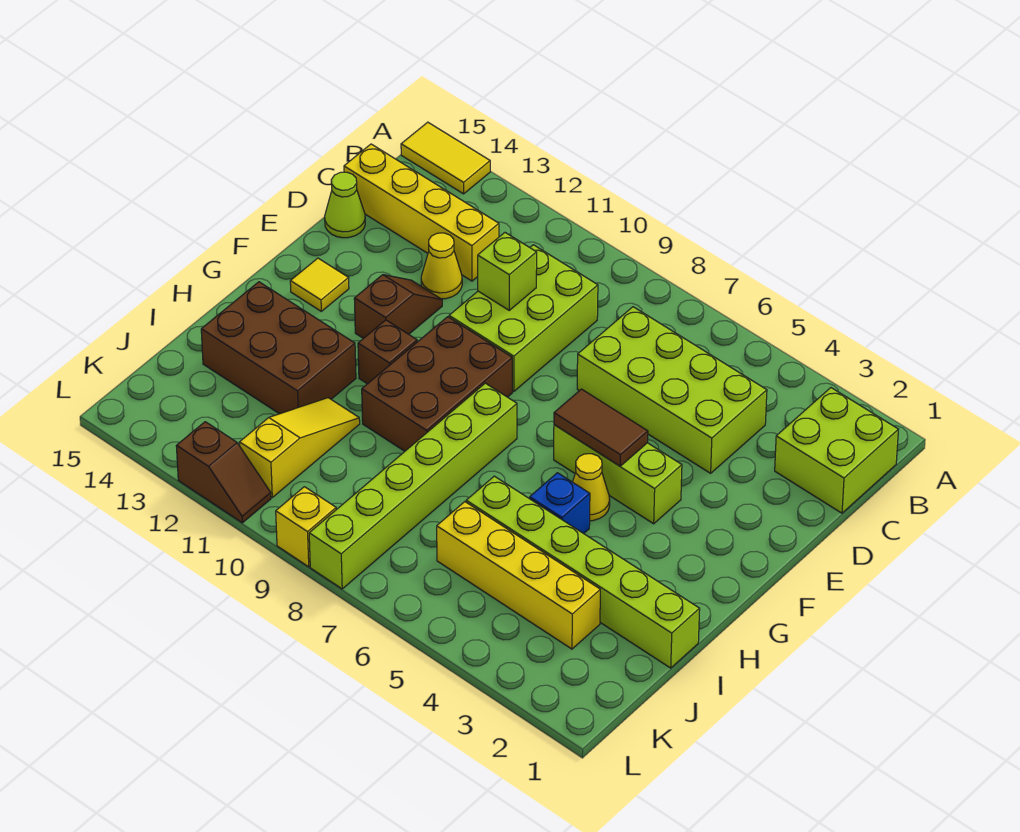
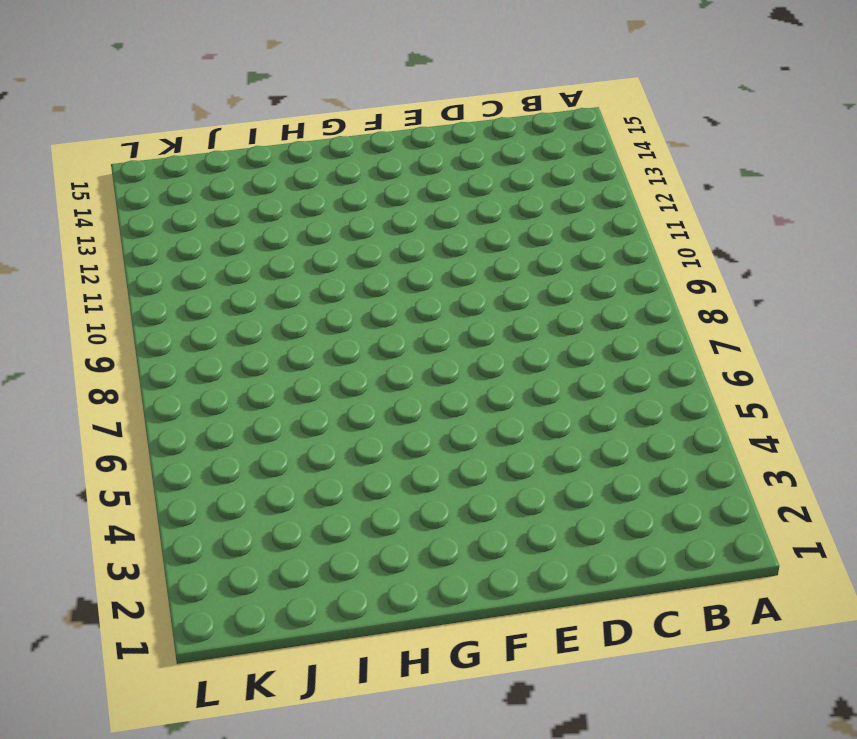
none -> yellow tile A14:A15 level 1
none -> lime brick B1:C2 level 1
none -> lime brick C4:D7 level 1

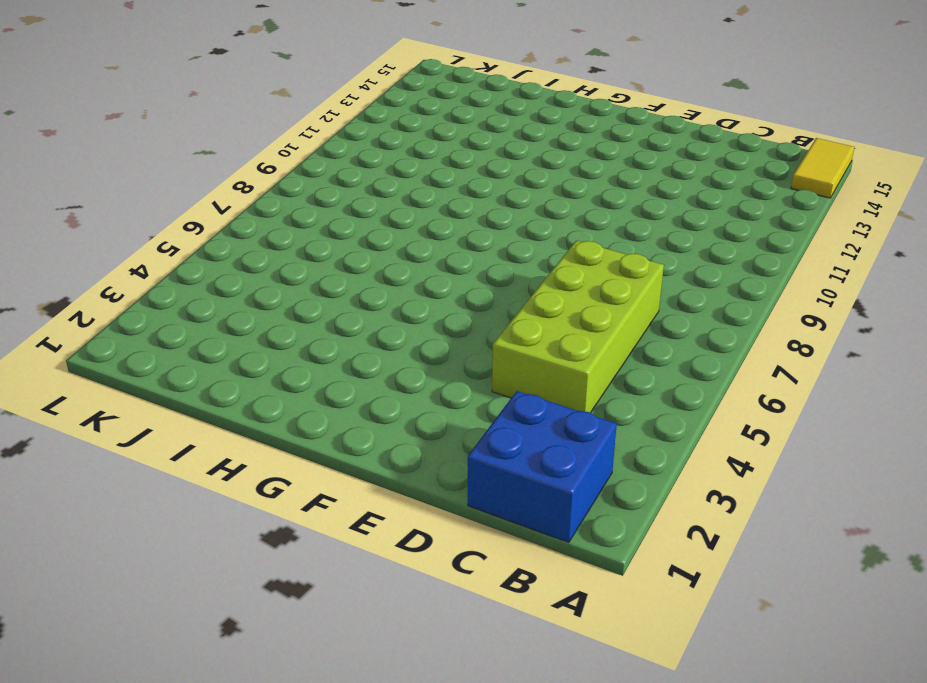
blue brick B1:C2 level 1 -> lime brick B1:C2 level 1
none -> lime brick C9:E10 level 1
none -> yellow brick C12:C15 level 1
none -> yellow cone D12 level 1

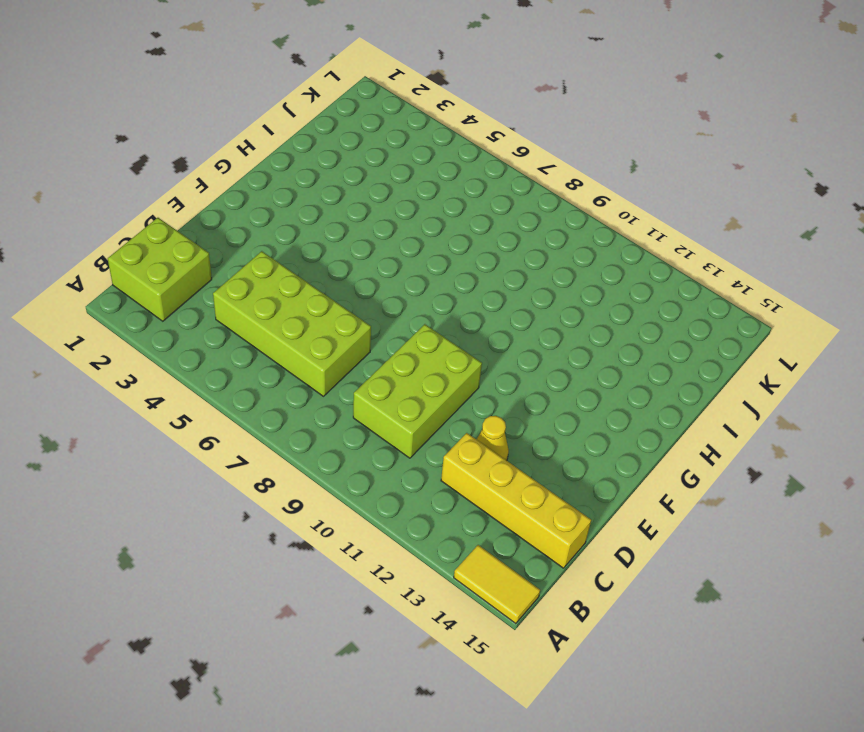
none -> lime cone D15 level 1
none -> brown slope E12:F12 level 1 top F
none -> lime brick F4:F6 level 1

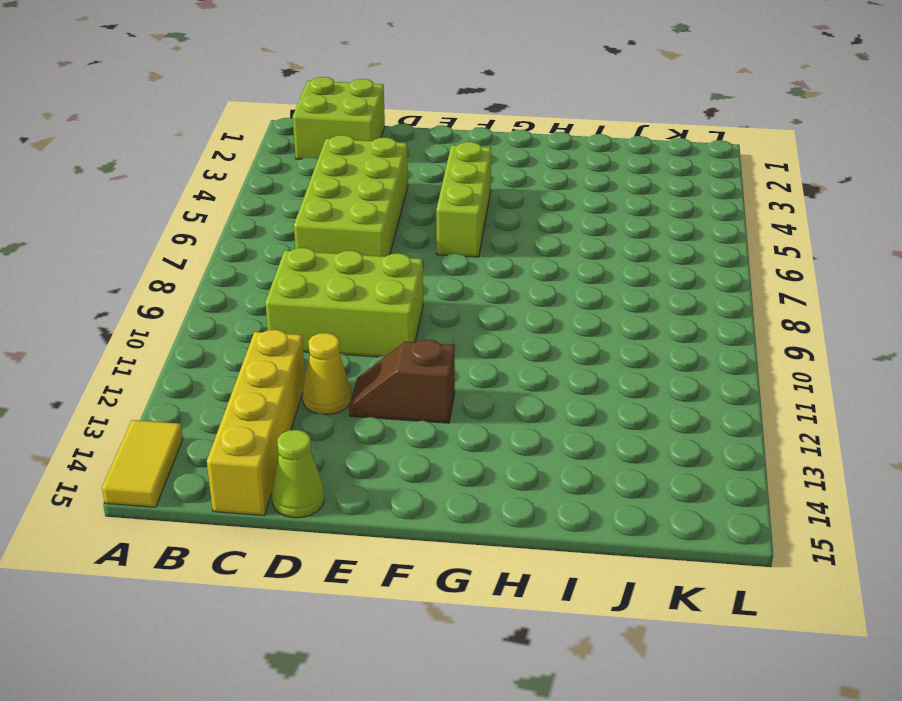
none -> brown brick F9:H10 level 1
none -> yellow tile F14 level 1
none -> yellow cone G5 level 1

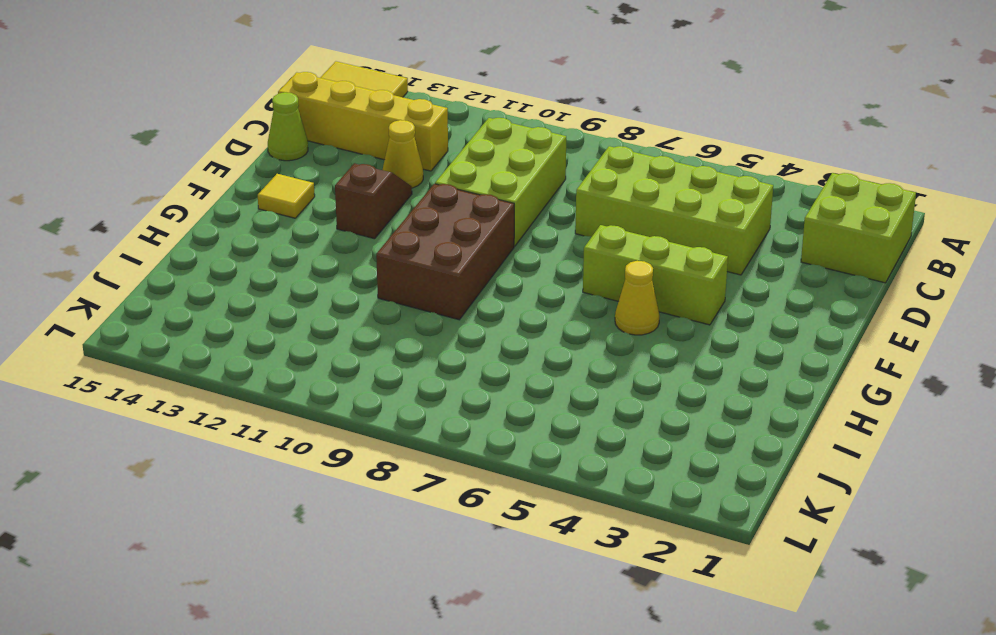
none -> lime brick G8:L8 level 1
none -> brown brick G11 level 1
none -> blue brick H5 level 1

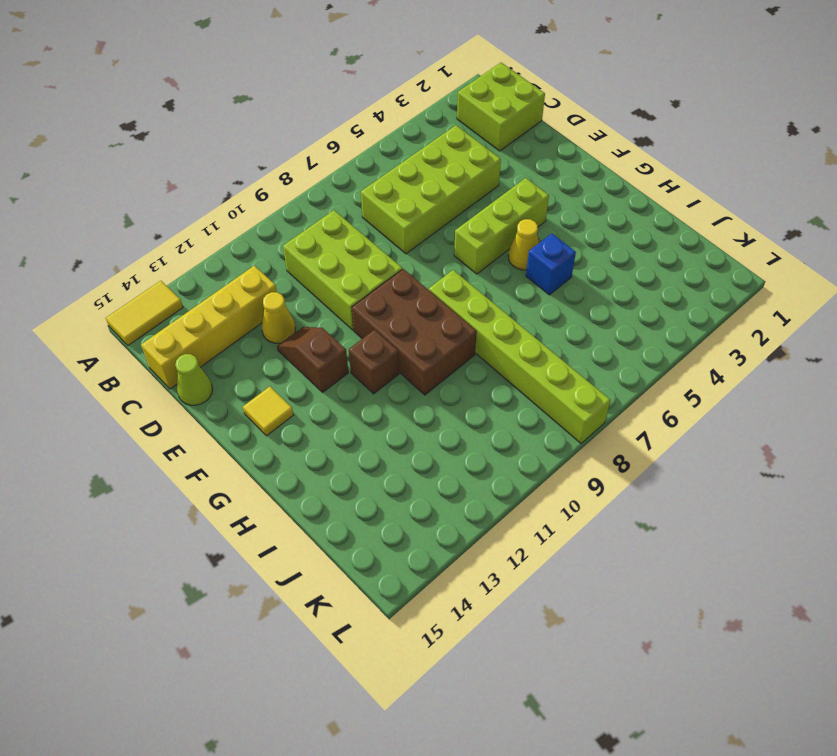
none -> brown brick H12:I14 level 1
none -> lime brick I1:I6 level 1
none -> yellow slope I11:K11 level 1 top K

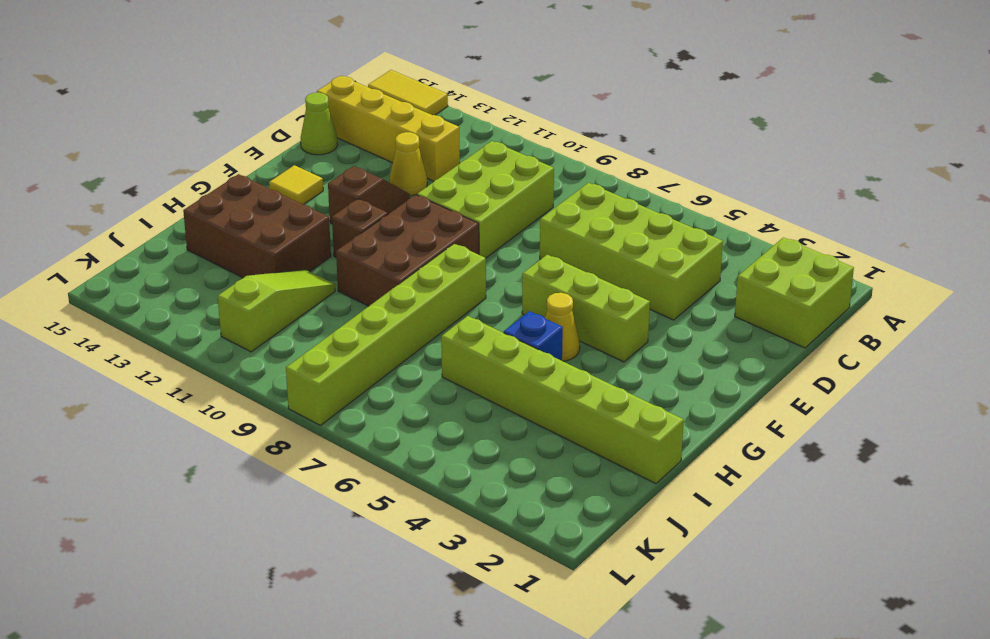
lime slope I11:K11 level 1 top K -> yellow slope I11:K11 level 1 top K
none -> yellow brick J3:J6 level 1
none -> yellow brick L9 level 1
none -> brown slope L11:L12 level 1 top 12

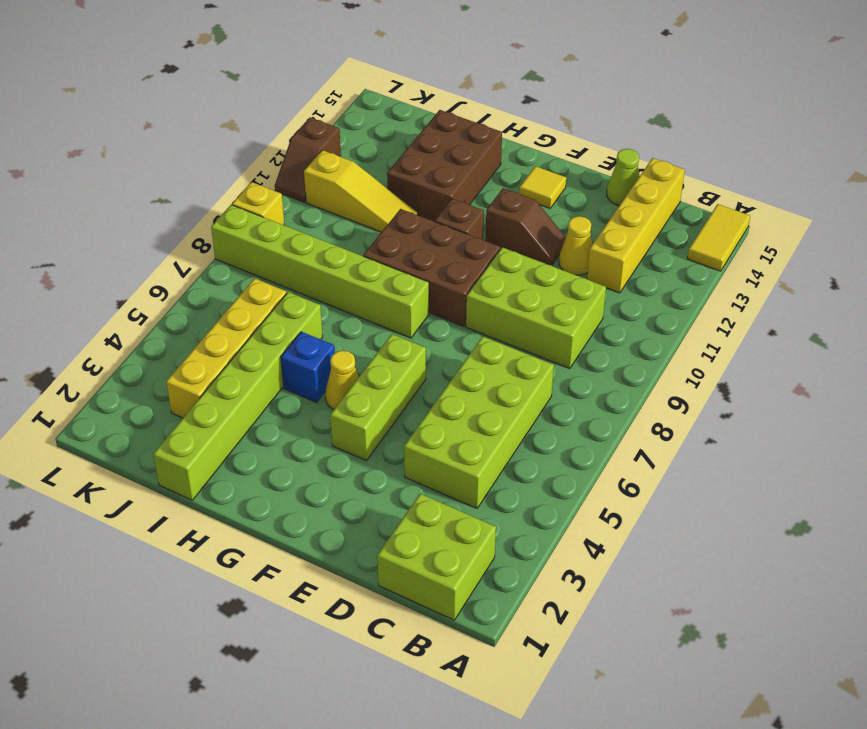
none -> lime brick D10 level 2
none -> brown tile F5:F6 level 2

